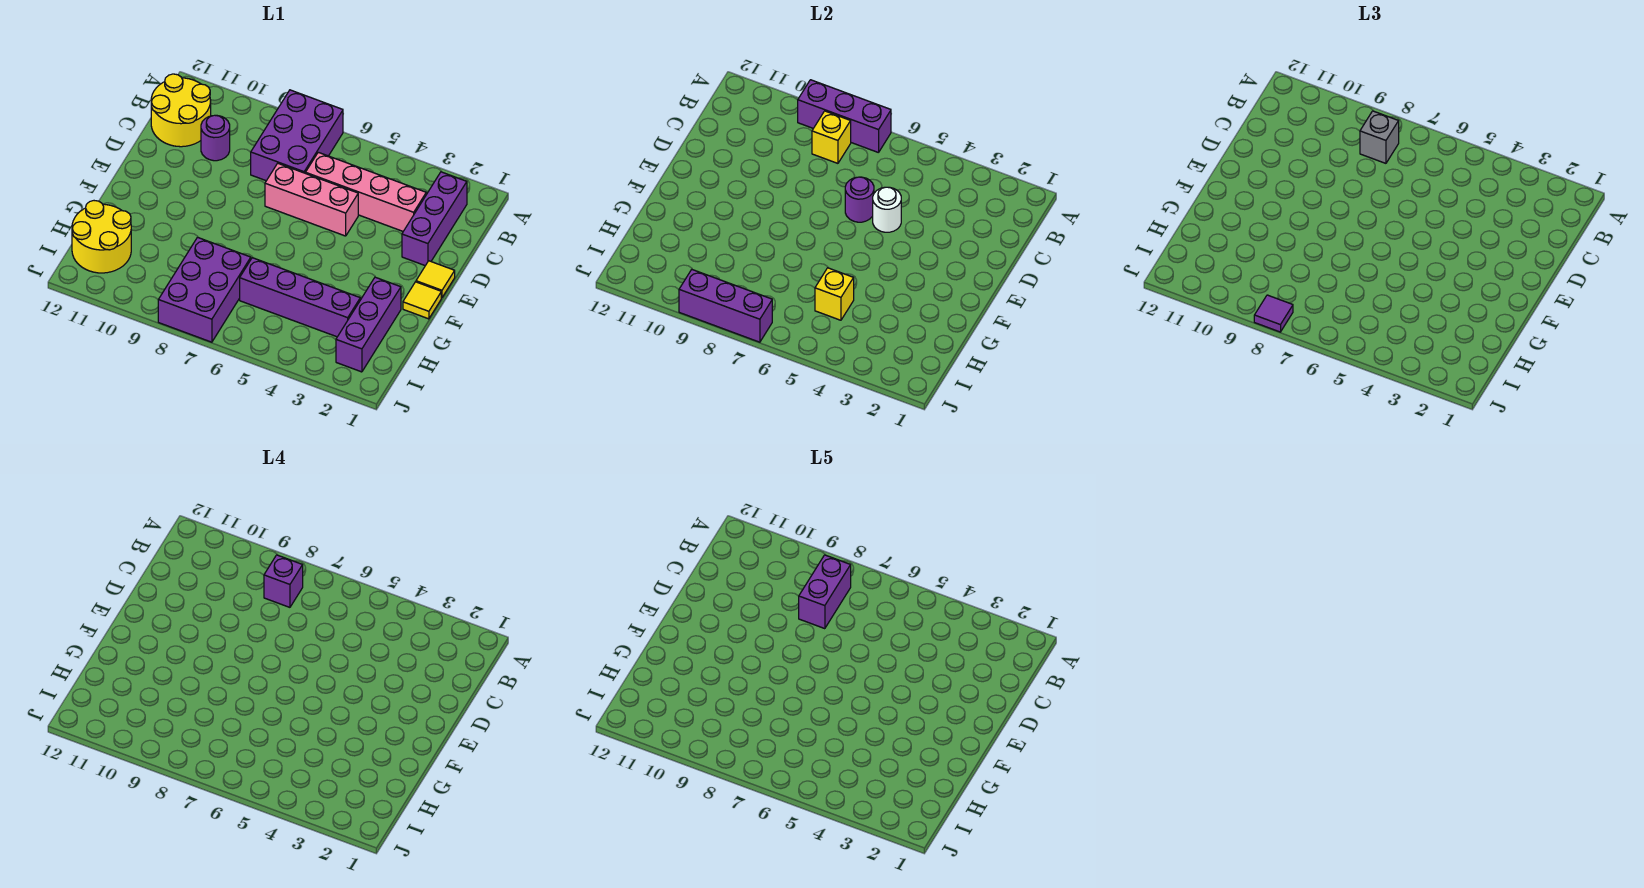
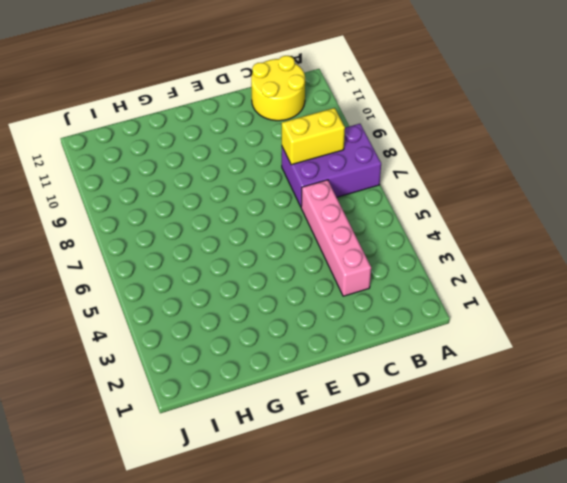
yellow brick B8:C8 level 2 -> yellow brick B8 level 2
none -> purple brick B2:D2 level 1
none -> purple round brick C10 level 1
none -> pink brick D5:D7 level 1

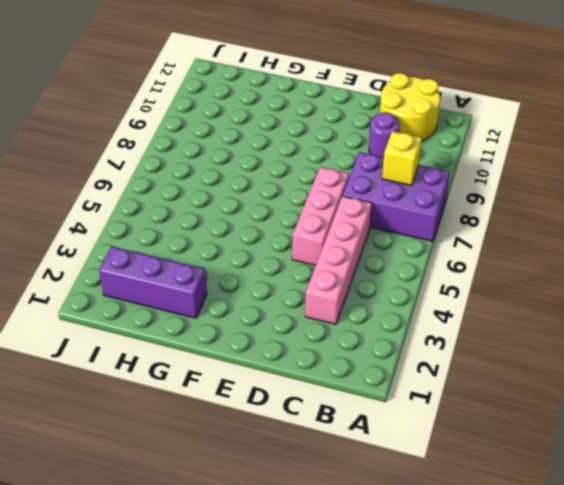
none -> purple brick B2:D2 level 1
none -> yellow tile E1 level 1
none -> yellow tile F1 level 1

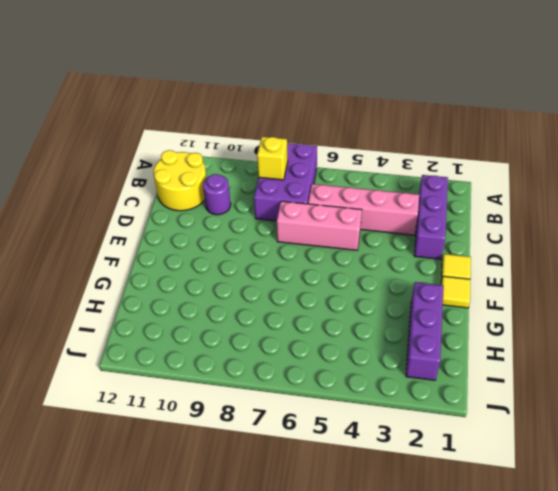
none -> purple brick H3:H6 level 1
none -> purple brick H7:J8 level 1
none -> yellow round brick H11:I12 level 1

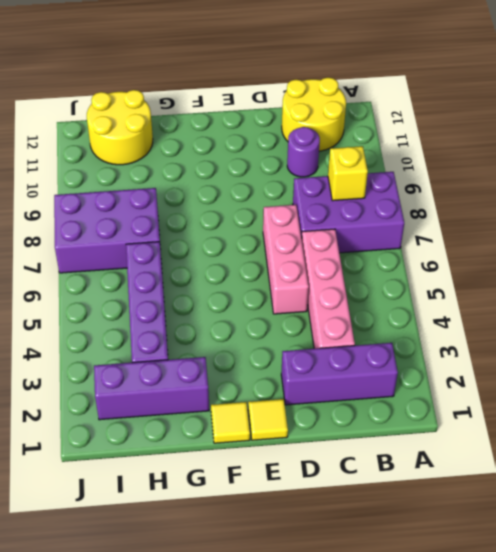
none -> purple brick A7:A9 level 2
none -> white round brick D5 level 2
none -> purple round brick D6 level 2

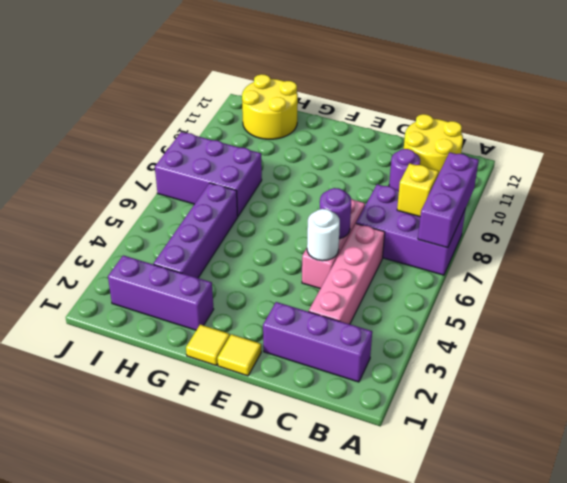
none -> yellow brick H5 level 2
none -> purple brick J7:J9 level 2
none -> grey brick B8 level 3

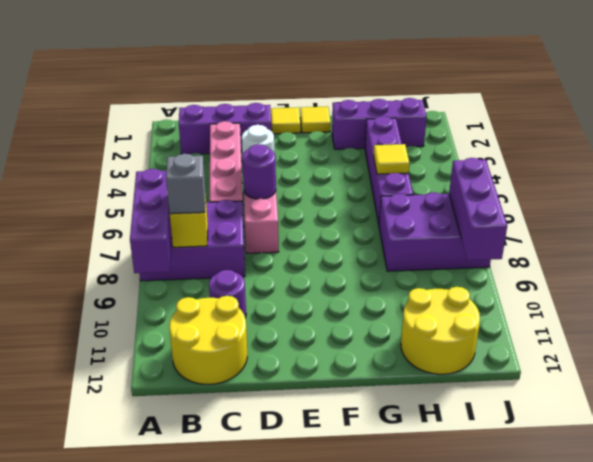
yellow tile H5 level 2 -> yellow brick H5 level 2
none -> purple tile J8 level 3
none -> purple brick B8 level 4
none -> purple brick B8:C8 level 5

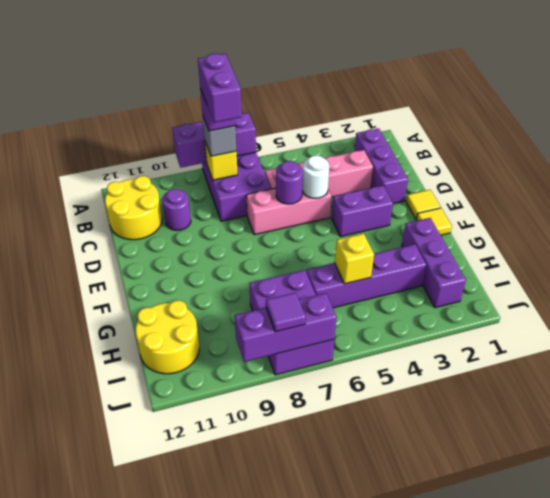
purple brick E3:E4 level 1 -> none

